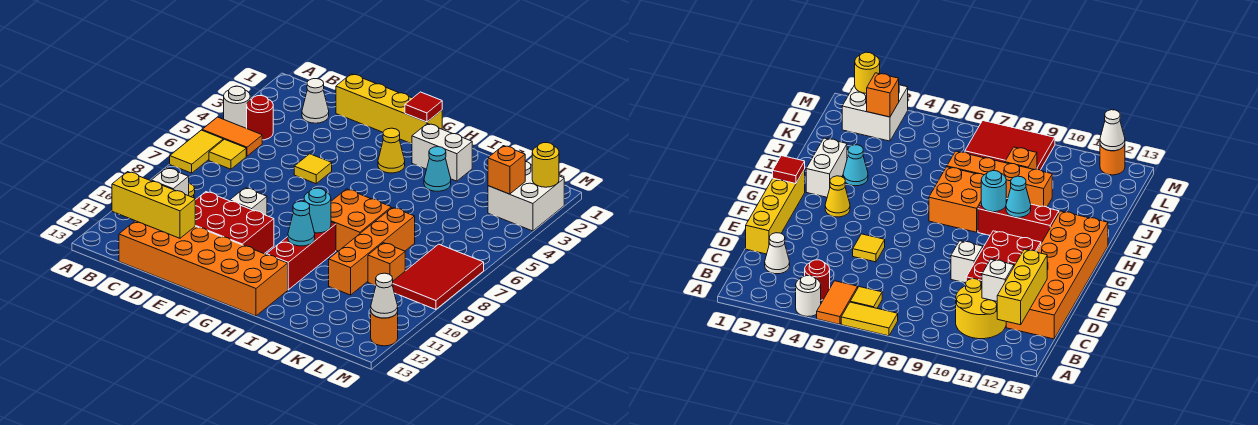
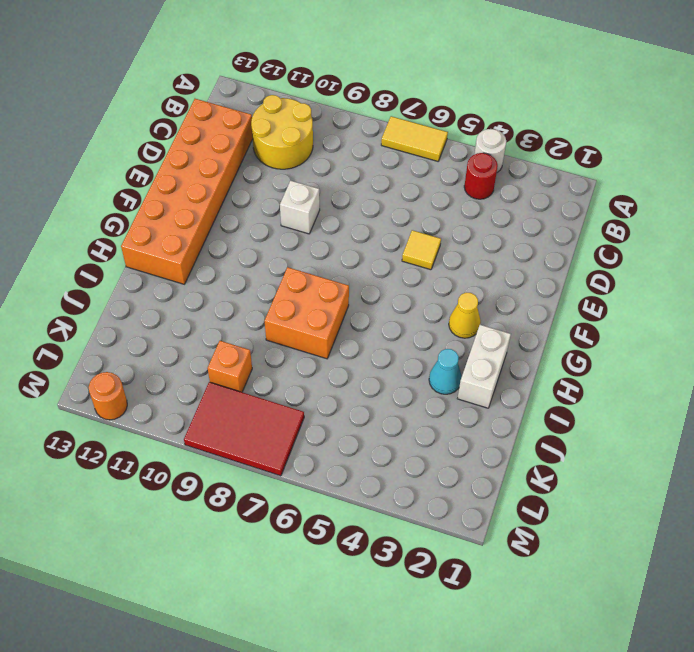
none -> orange tile A5:B5 level 1
none -> yellow tile B6 level 1
none -> white cone C2 level 1
none -> yellow brick D1:G1 level 1

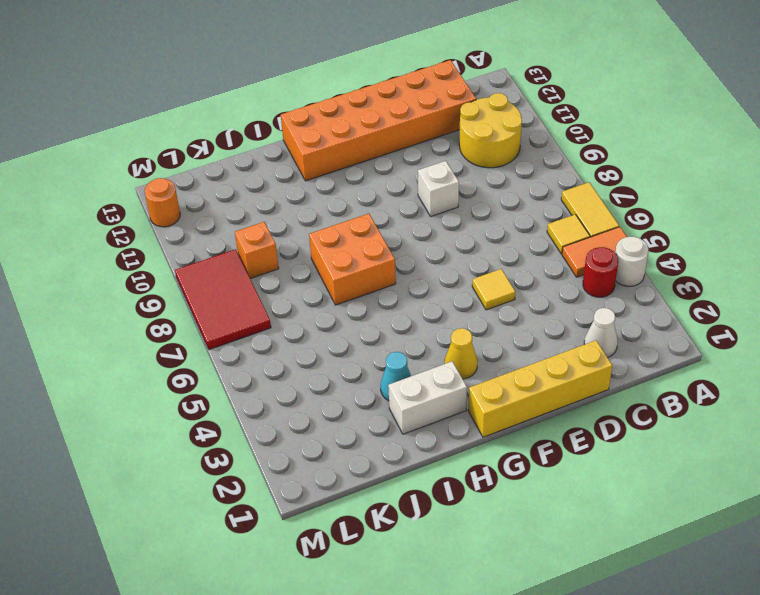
none -> red brick D10:F11 level 1
none -> red brick H9:H11 level 1
none -> orange brick J7:J10 level 1
none -> white brick L2:M3 level 1

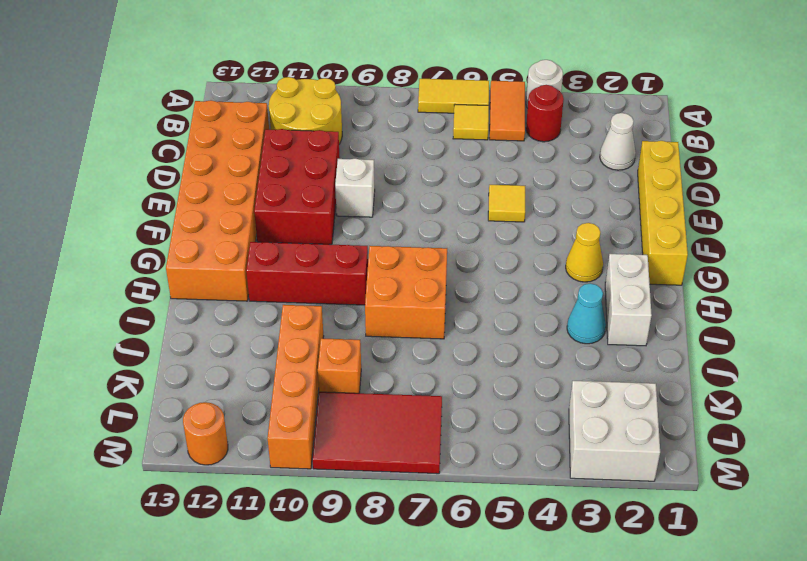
orange brick J10:M10 level 1 -> orange brick J7:J10 level 1
none -> yellow brick B12:D12 level 2
none -> white brick C11 level 2
none -> red tile G1 level 2
none -> cyan round brick H9 level 2

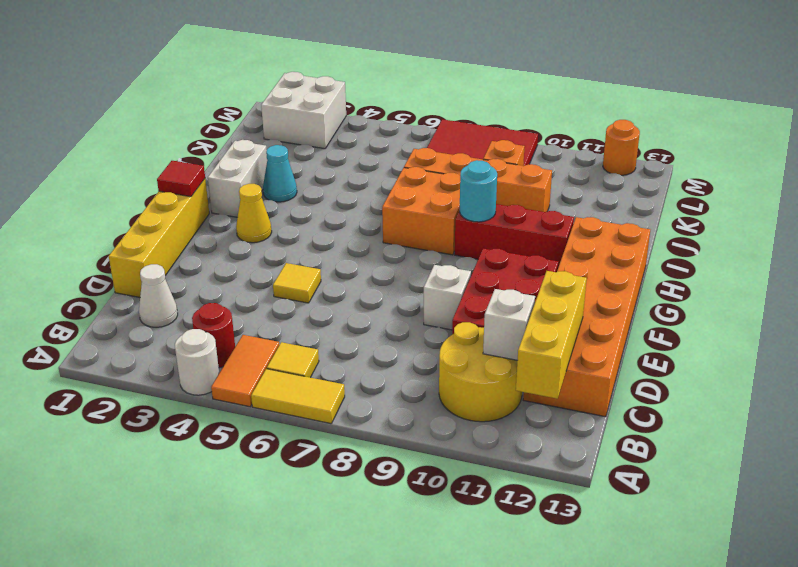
none -> cyan cone H10 level 2
none -> orange brick L3 level 2
none -> yellow round brick M2 level 2
none -> white cone M12 level 2

